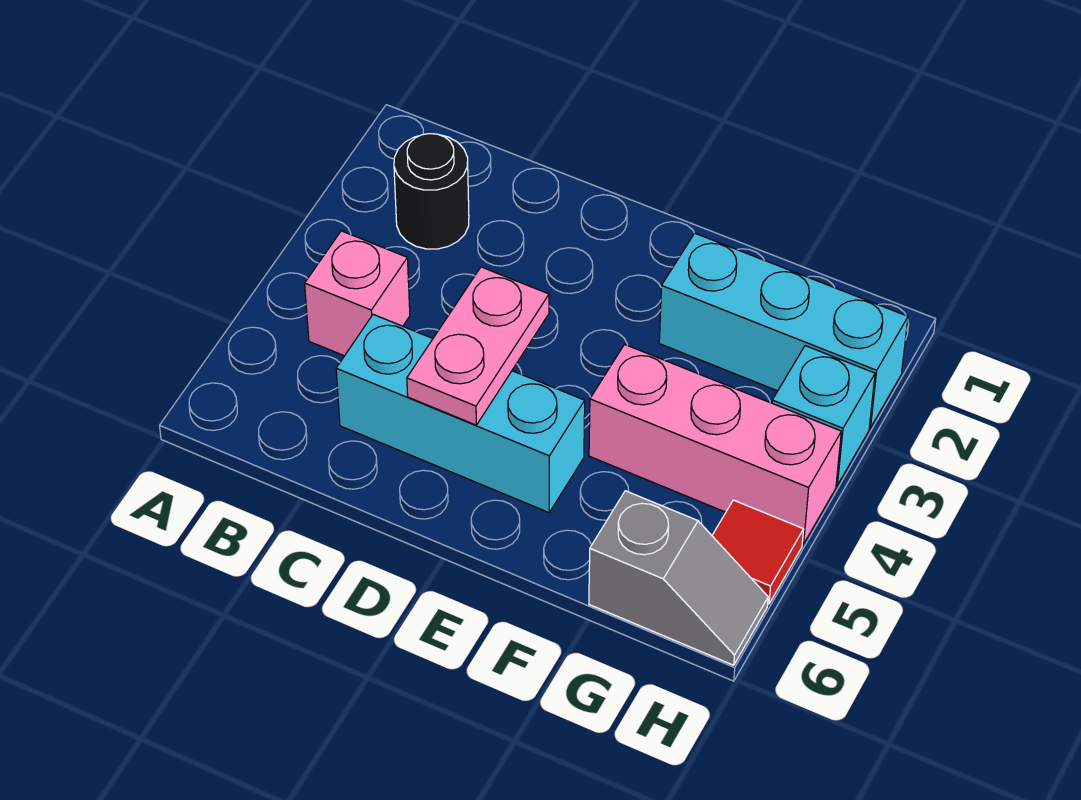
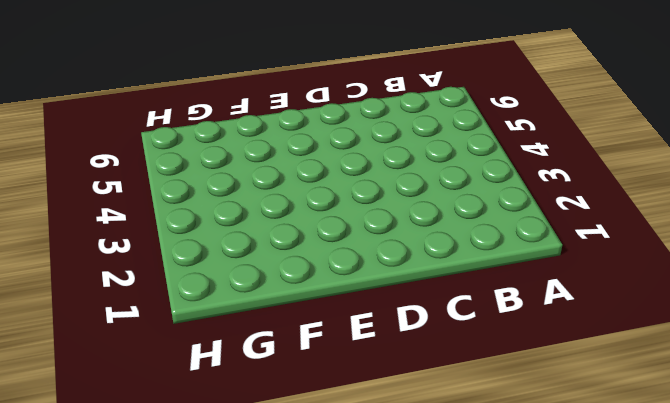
none -> black round brick B2 level 1
none -> pink brick B4 level 1

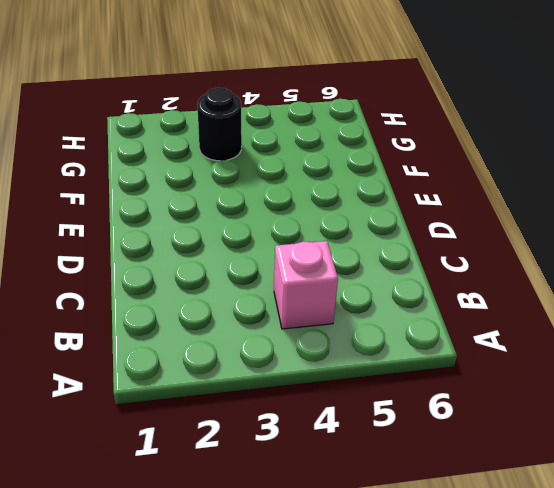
black round brick G3 level 1 -> black round brick B2 level 1
none -> cyan brick C5:E5 level 1
none -> cyan brick F2:H2 level 1

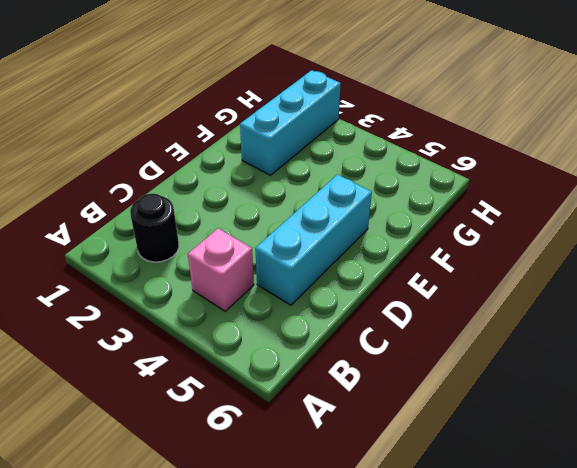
none -> pink brick F4:H4 level 1
none -> grey slope G6:H6 level 1 top G

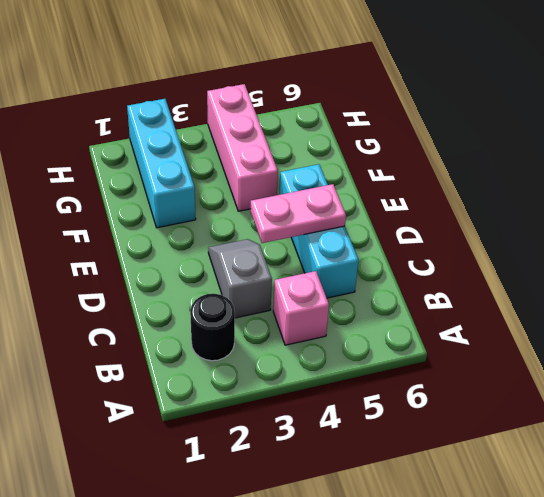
grey slope C3:D3 level 1 top C -> grey slope G6:H6 level 1 top G
none -> cyan brick H3 level 1
none -> red tile H5 level 1

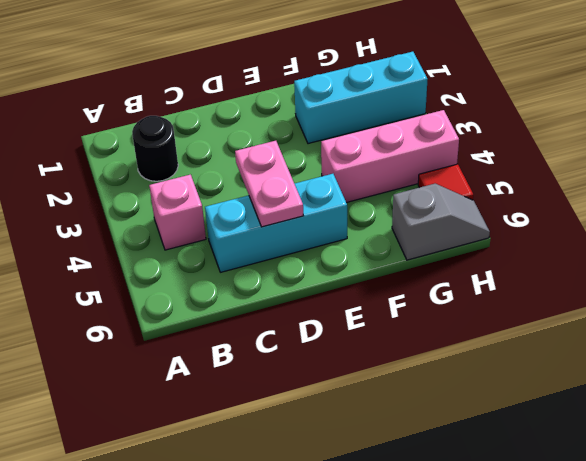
none -> cyan brick H3 level 1

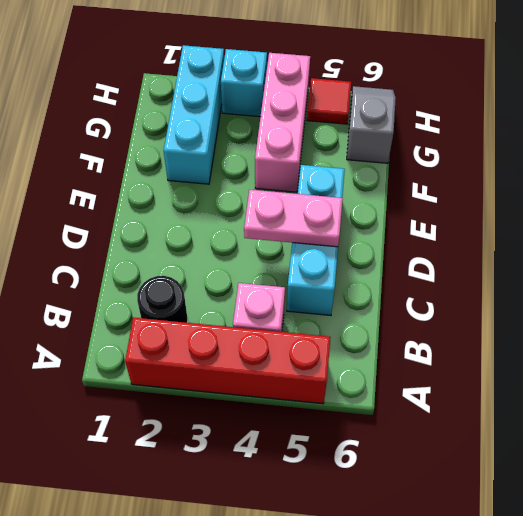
red brick A2:A5 level 1 -> none

